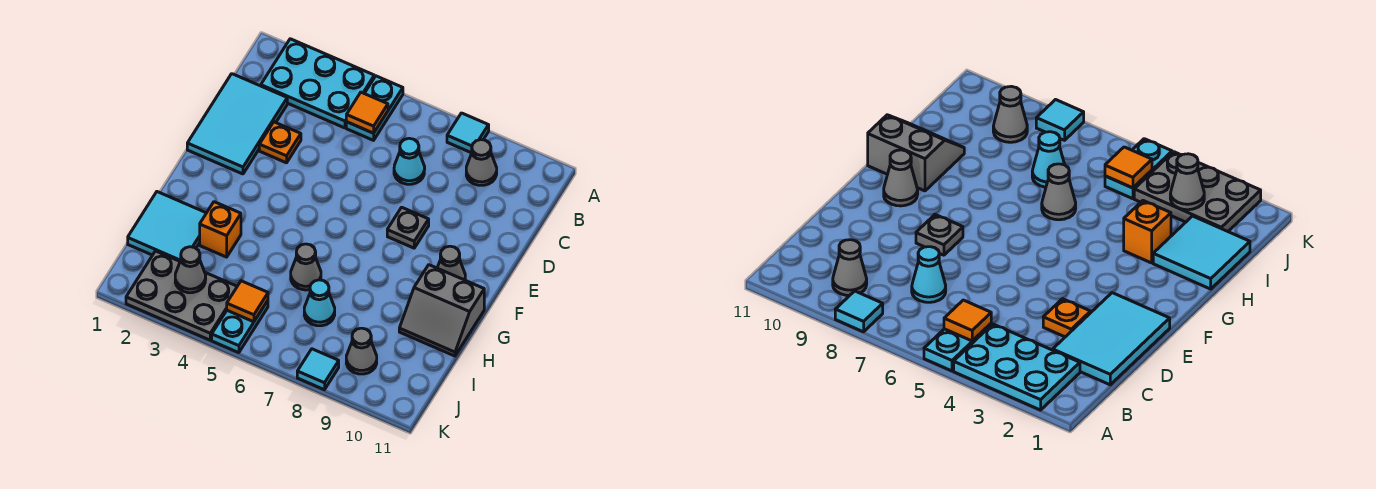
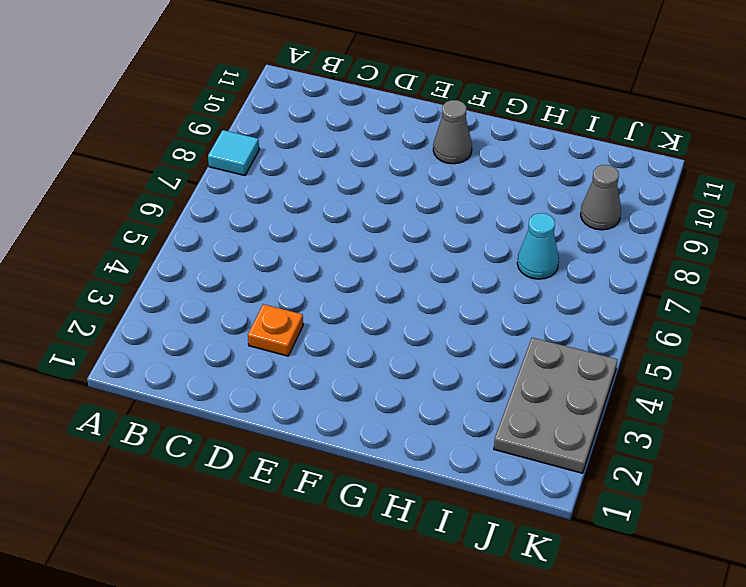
none -> cyan plate A2:B4 level 1
none -> cyan plate A5:B5 level 1
none -> grey cone B9 level 1

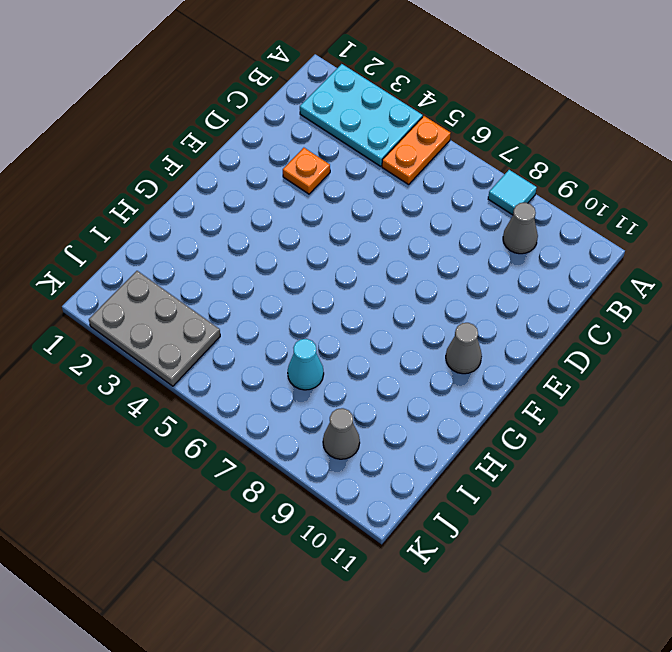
orange plate A5:B5 level 1 -> cyan plate A5:B5 level 1
none -> cyan tile C1:E2 level 1
none -> cyan cone C7 level 1
none -> grey plate E8 level 1

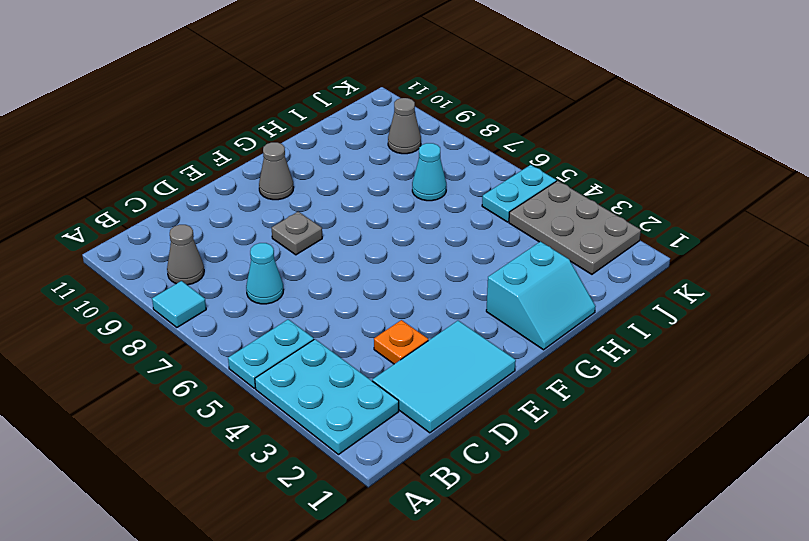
cyan slope G1:H2 level 1 top 2 -> cyan tile H1:I2 level 1
none -> grey slope G10:H11 level 1 top G
none -> orange brick H3 level 1
none -> grey cone H6 level 1

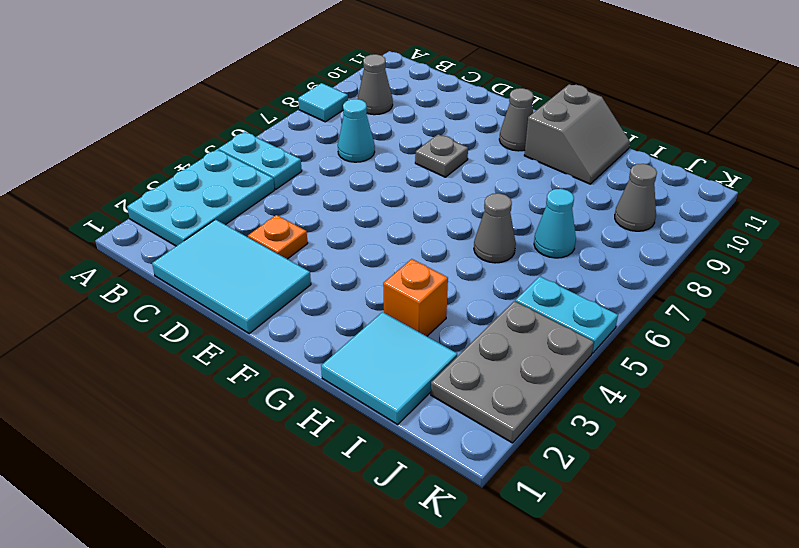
none -> cyan tile K8 level 1
none -> orange tile B5 level 2
none -> grey cone J3 level 2

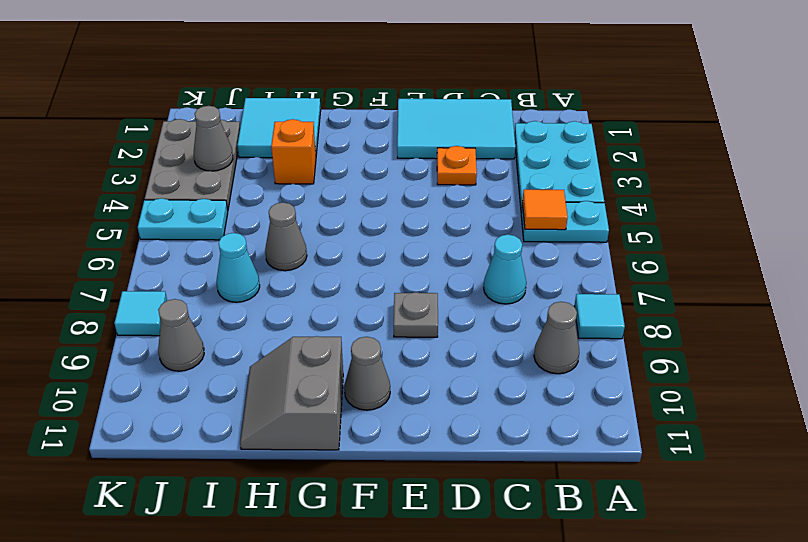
none -> orange tile J5 level 2

